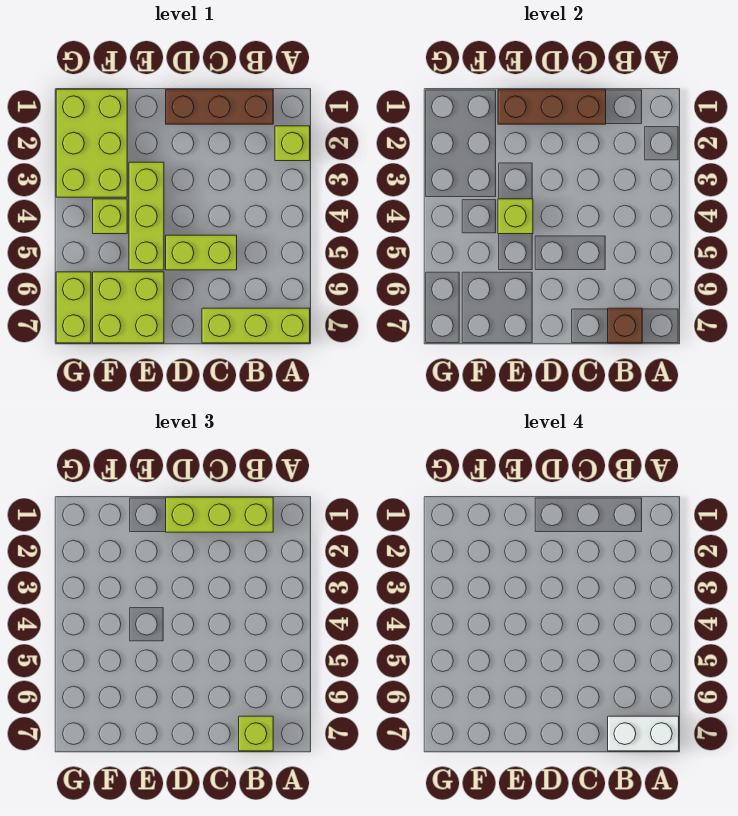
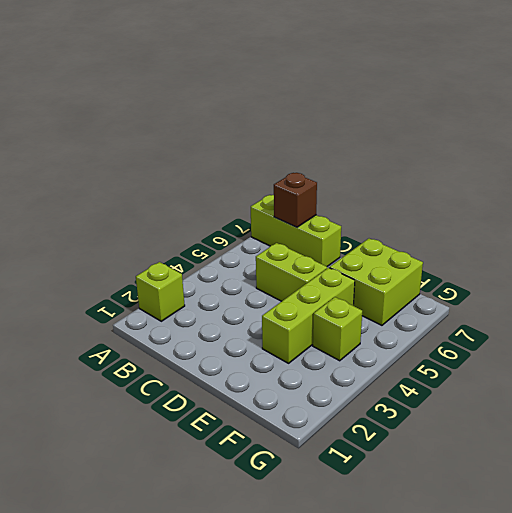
none -> brown brick B1:D1 level 1
none -> lime brick F1:G3 level 1
none -> lime brick G6:G7 level 1

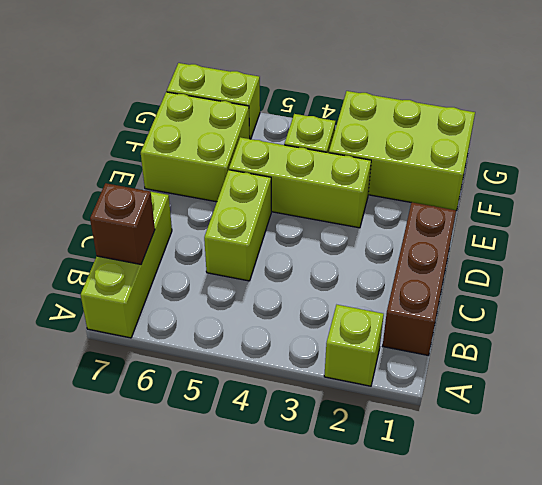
none -> brown brick C1:E1 level 2
none -> lime brick E4 level 2
none -> lime brick B1:D1 level 3

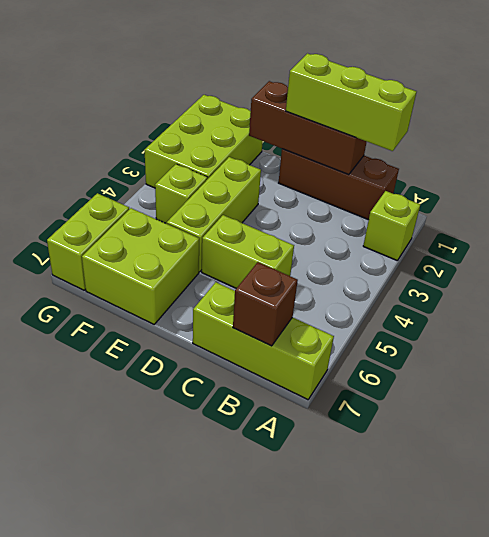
none -> lime brick E4 level 2
none -> lime brick B7 level 3
none -> white brick A7:B7 level 4

